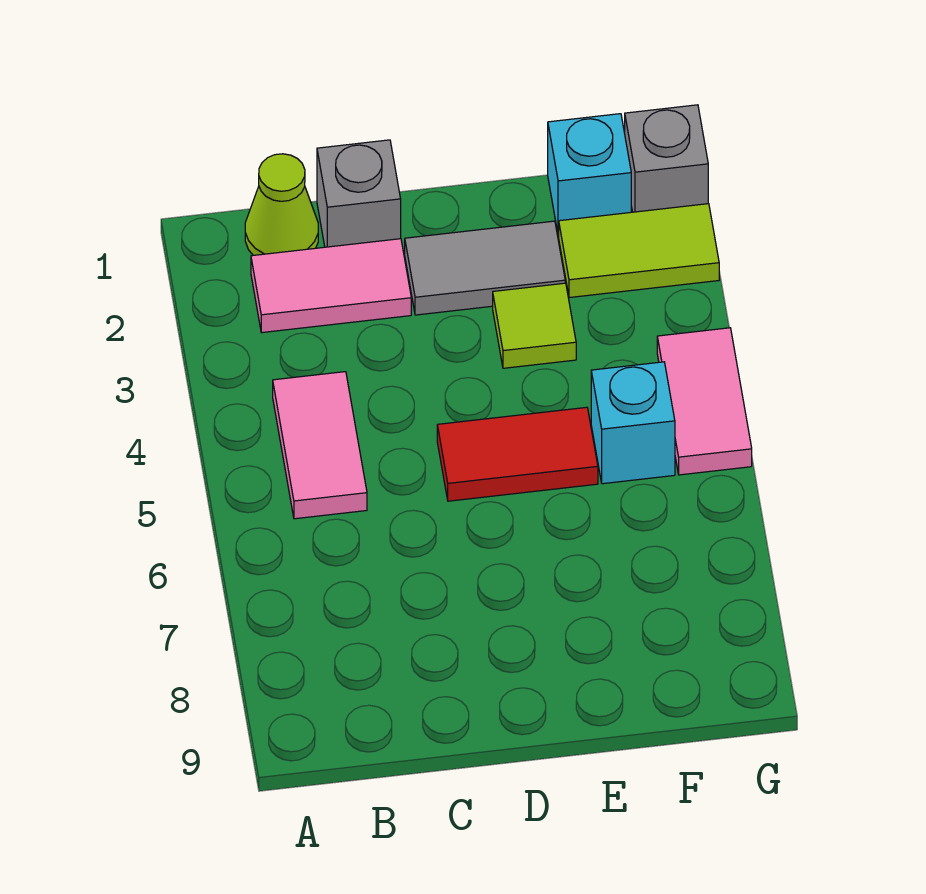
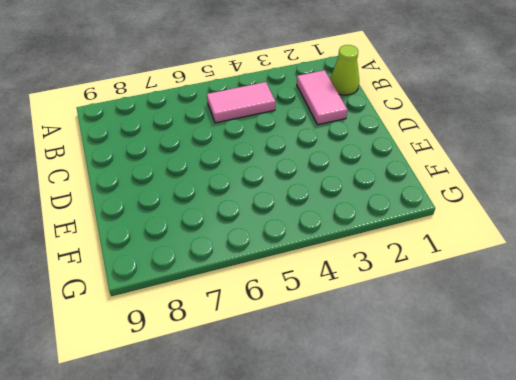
none -> grey brick C1 level 1
none -> grey tile D2:E2 level 1
none -> red tile D5:E5 level 1

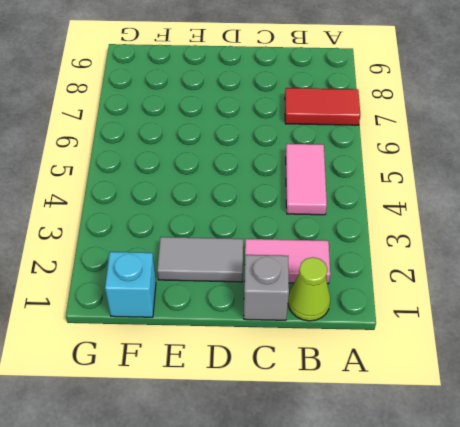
red tile A7:B7 level 1 -> red tile D5:E5 level 1
none -> lime tile E3 level 1
none -> lime tile F2:G2 level 1
none -> cyan brick F5 level 1

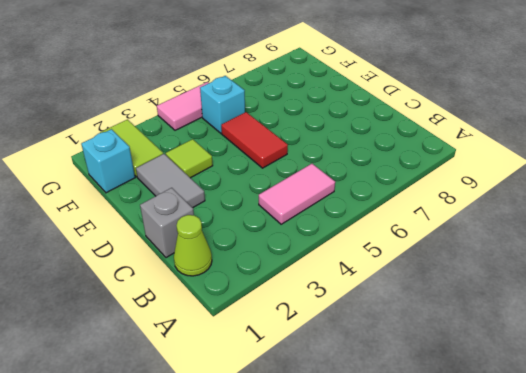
none -> pink tile B2:C2 level 1
none -> grey brick G1 level 1

